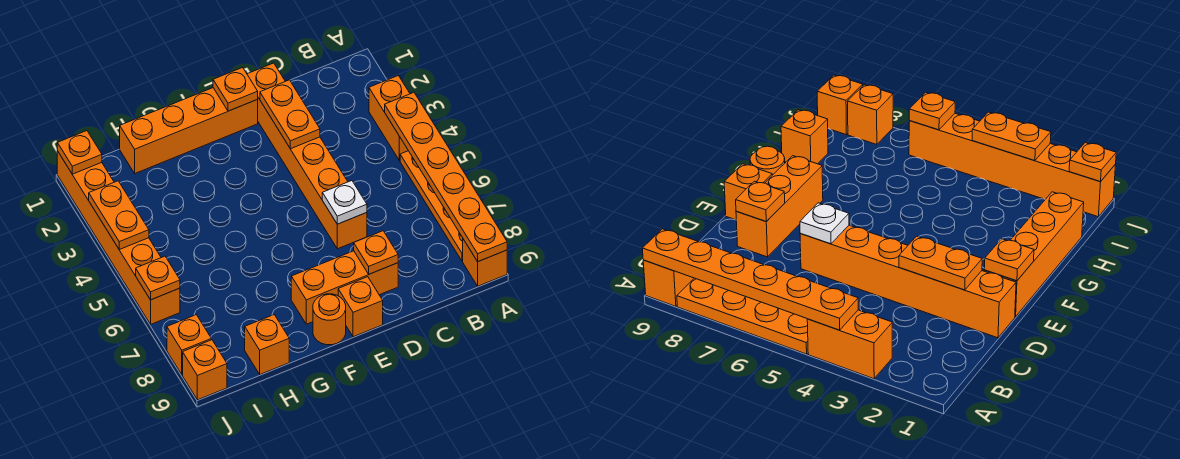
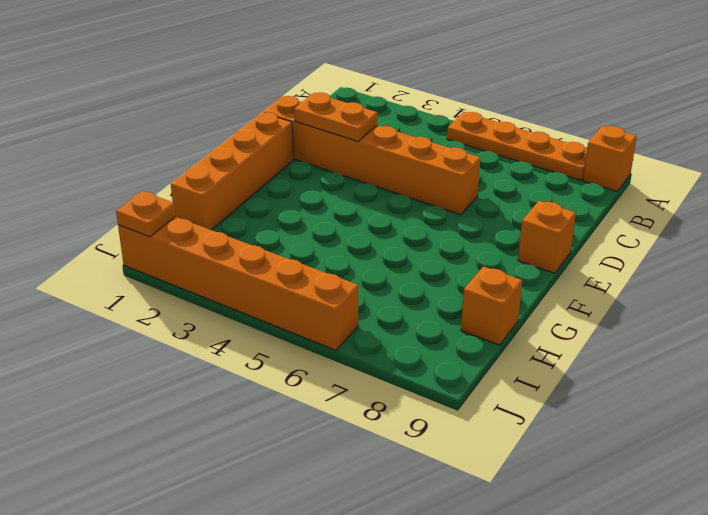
none -> orange brick A3:A4 level 1
none -> orange brick D8:F8 level 1
none -> orange round brick F9 level 1

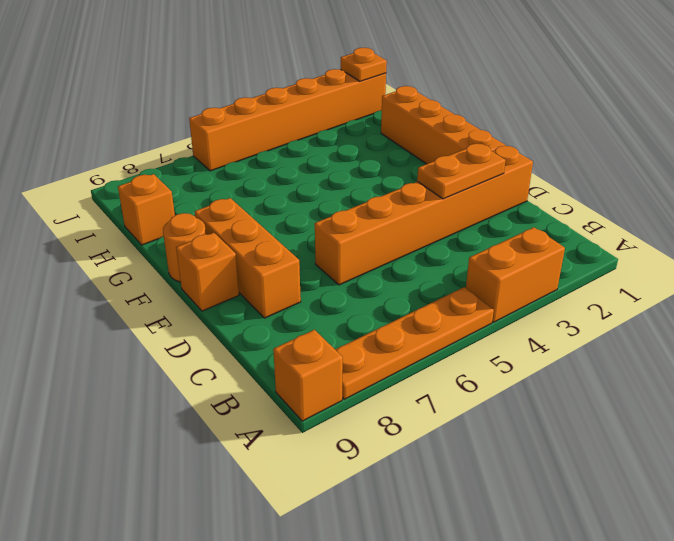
none -> orange brick J8 level 1
none -> orange brick J9 level 1
none -> orange plate A4:A9 level 2

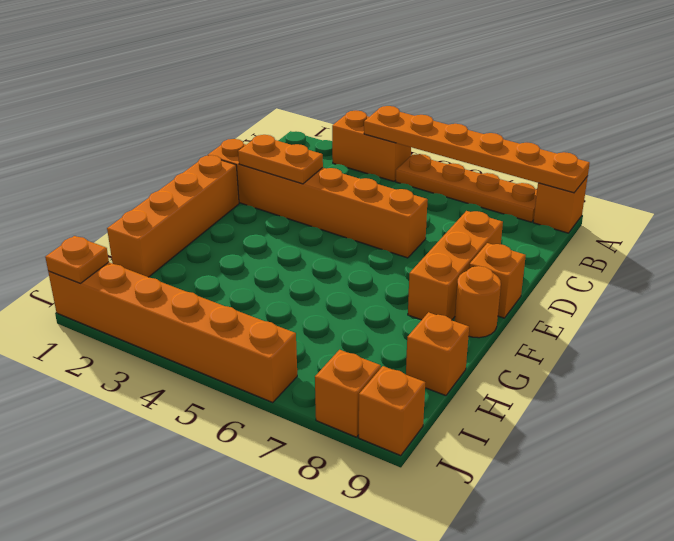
none -> white plate D6 level 2
none -> orange plate D8 level 2
none -> orange plate E1 level 2

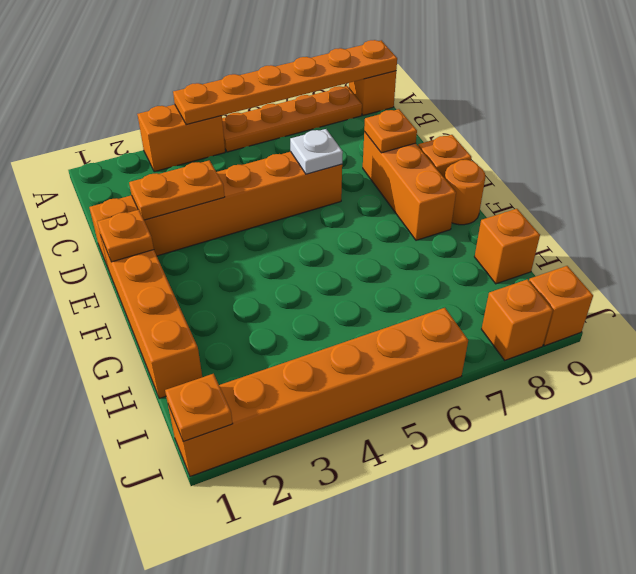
none -> orange plate J3:J4 level 2
none -> orange plate J6 level 2

